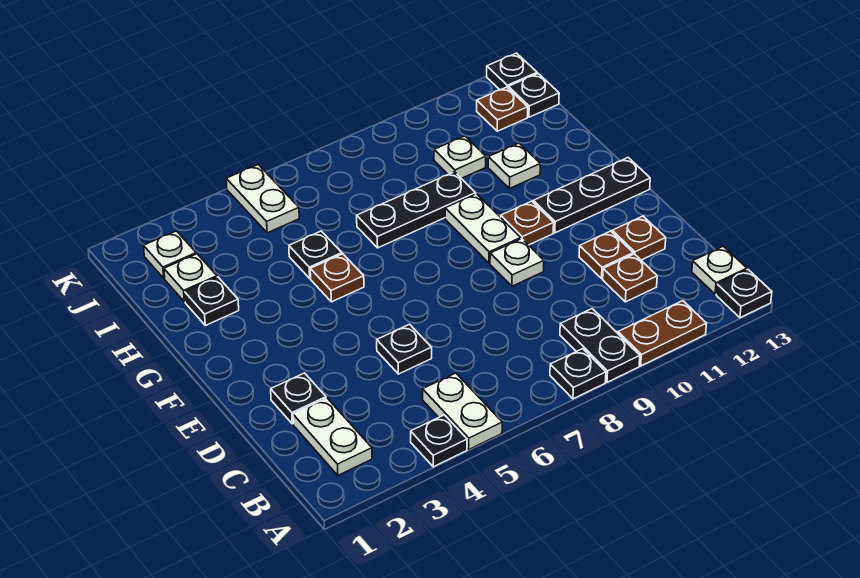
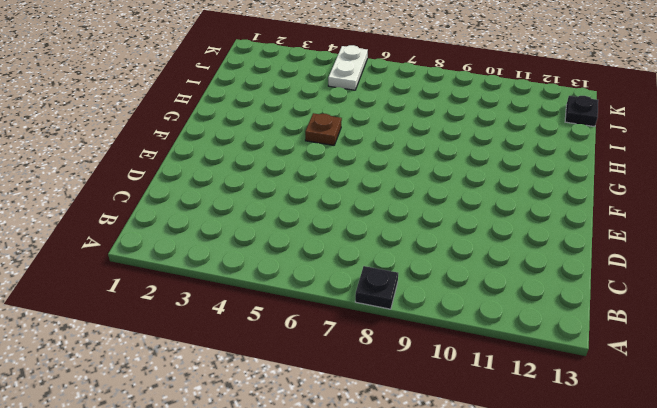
none -> black plate A4 level 1
none -> white plate A5:B5 level 1
none -> black plate A9:B9 level 1

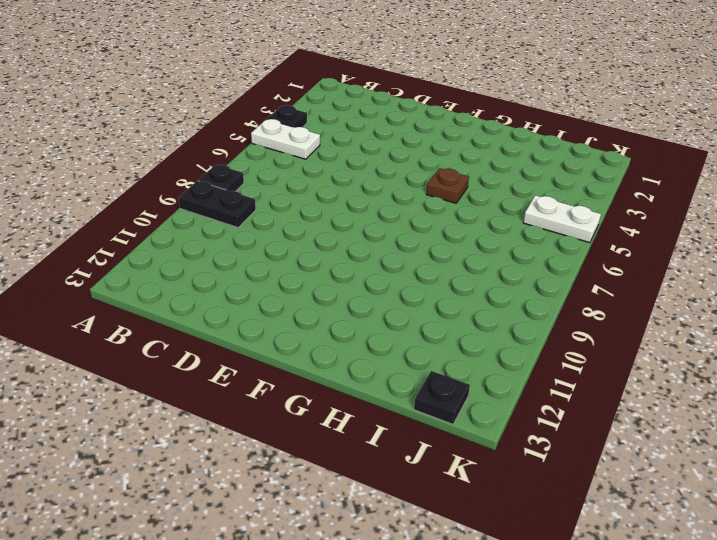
none -> brown plate A10:A11 level 1
none -> black plate A13 level 1
none -> white plate B2:C2 level 1

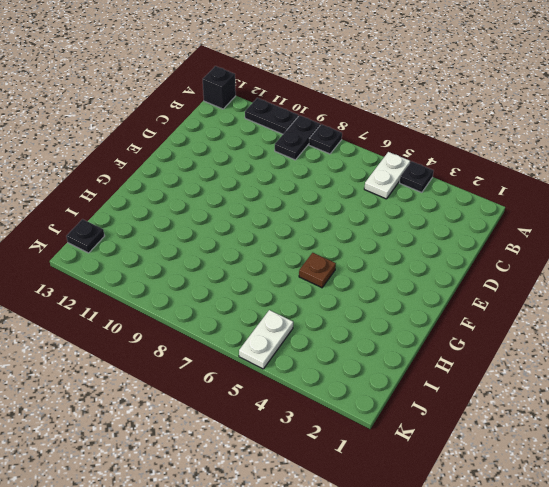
black plate A10:A11 level 1 -> brown plate A10:A11 level 1
black brick A13 level 1 -> black plate A13 level 1
none -> white plate B2:C2 level 1
none -> white plate B13 level 1
none -> brown plate C11 level 1

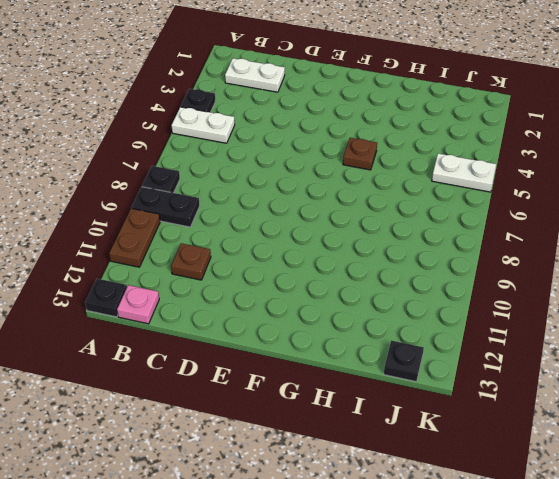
pink plate B13 level 1 -> white plate B13 level 1
none -> black plate D2 level 1
none -> black plate D5 level 1
none -> brown plate D11 level 1

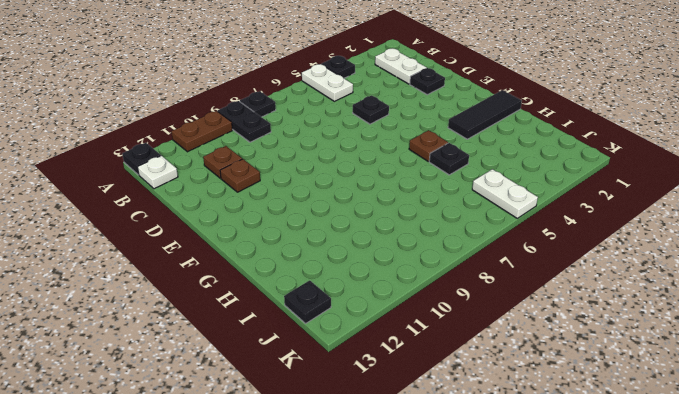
black tile G1:G3 level 1 -> none
none -> brown plate D12 level 1
none -> white plate E9 level 1
none -> white plate F9:G9 level 1

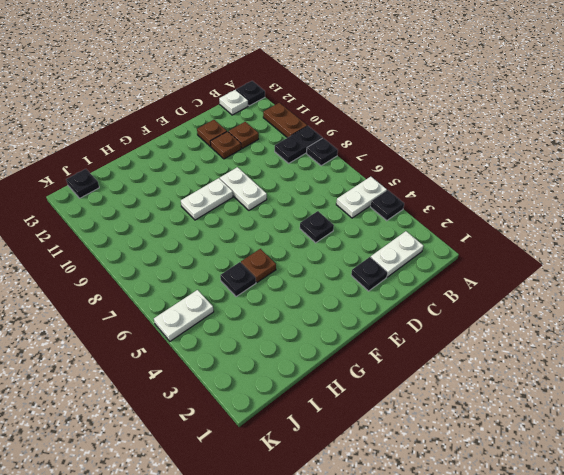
white plate E8:E9 level 1 -> white plate E9 level 1
none -> brown plate F10 level 1
none -> black plate F11:F13 level 1
none -> black plate H2 level 1

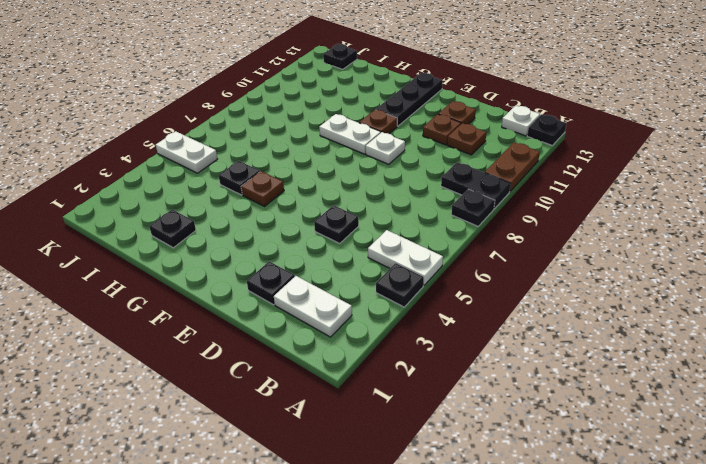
none -> black plate H7:H9 level 1
none -> white plate H11 level 1
none -> white plate I2 level 1

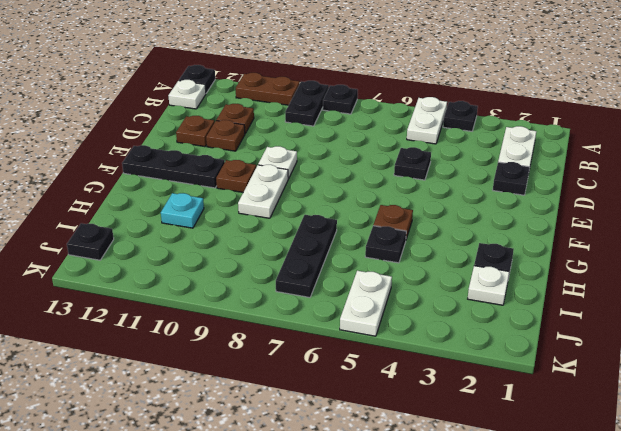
black plate H7:J7 level 1 -> black plate H7:H9 level 1
cyan plate H11 level 1 -> white plate H11 level 1
none -> white plate I10 level 1
none -> white plate J2 level 1
none -> brown plate J12 level 1

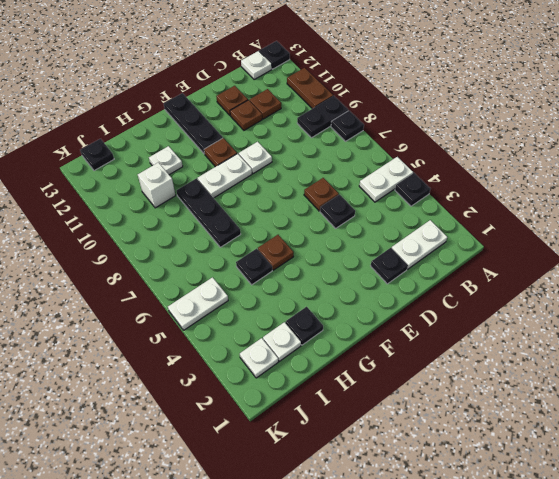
brown plate D6 level 1 -> brown plate J12 level 1
white brick I10 level 1 -> white plate I10 level 1
none -> black plate K13 level 1

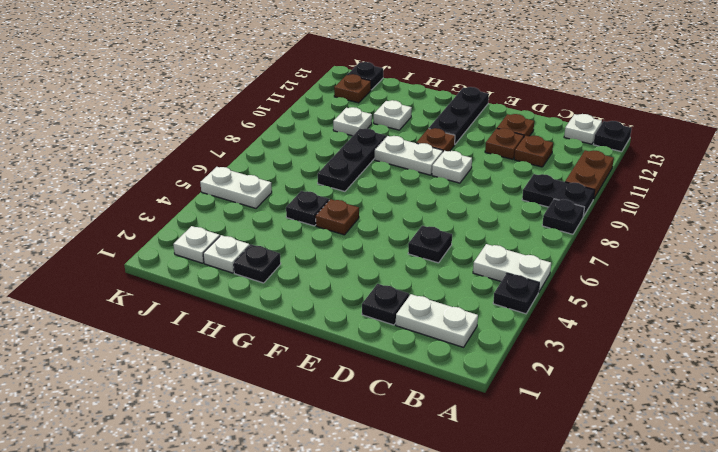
none -> black plate K13 level 1

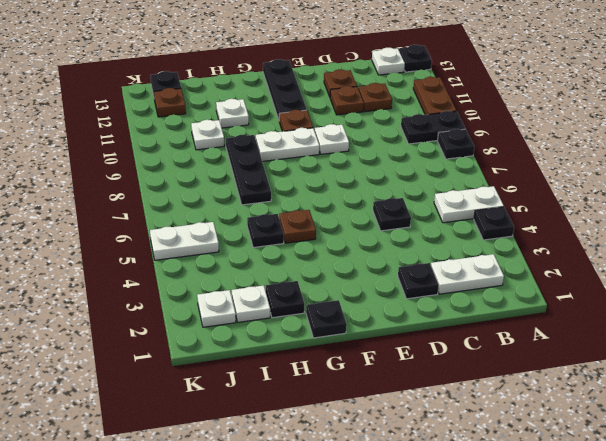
black plate G1 level 1 -> black plate K13 level 1

